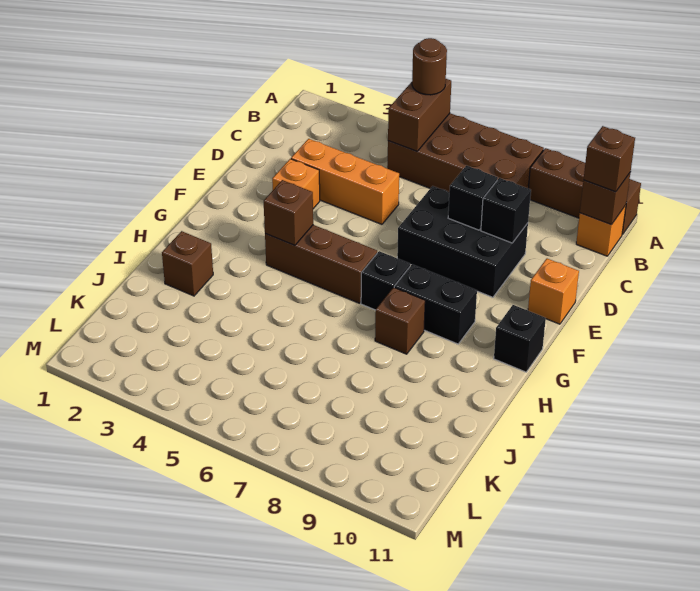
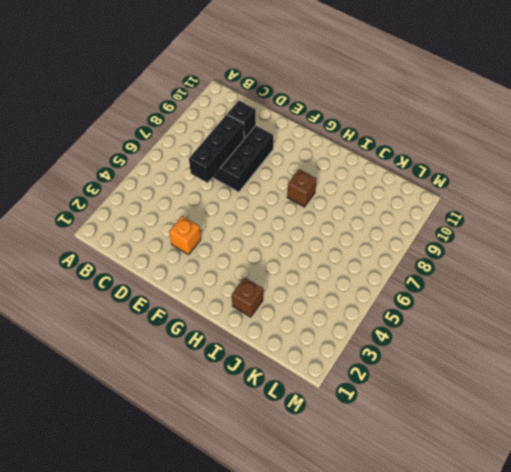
black brick D6:D8 level 2 -> black brick D8 level 2
none -> brown brick A5:B8 level 1
none -> brown brick A9:A11 level 1
none -> orange brick B11 level 1

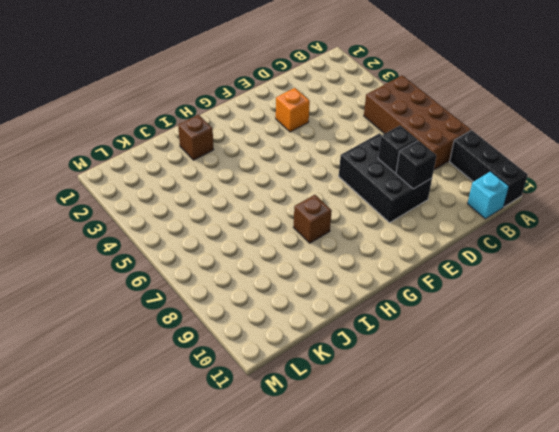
black brick A9:A11 level 1 -> brown brick A9:A11 level 1
cyan brick B11 level 1 -> orange brick B11 level 1
none -> orange brick D3:D5 level 1
none -> orange brick E11 level 1
none -> brown brick G4:G6 level 1

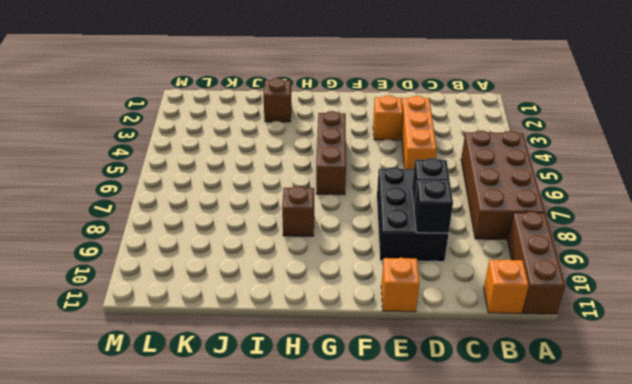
none -> black brick G7 level 1
none -> black brick G8:G9 level 1
none -> black brick G11 level 1

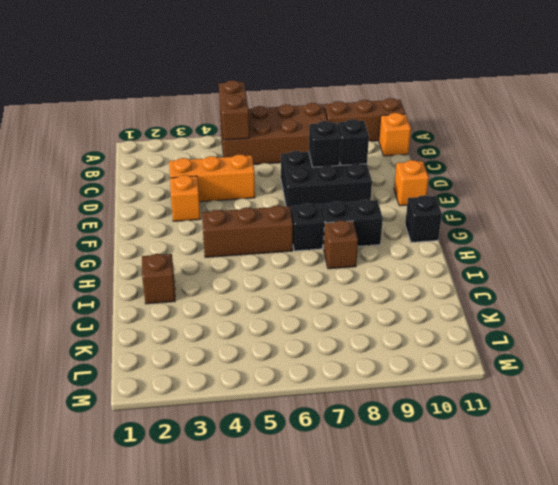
none -> brown brick B11 level 2
none -> brown brick G4 level 2
none -> brown round brick A5 level 3

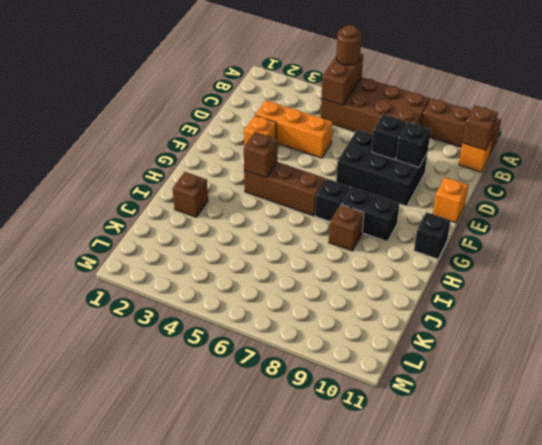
none -> brown brick B11 level 3

